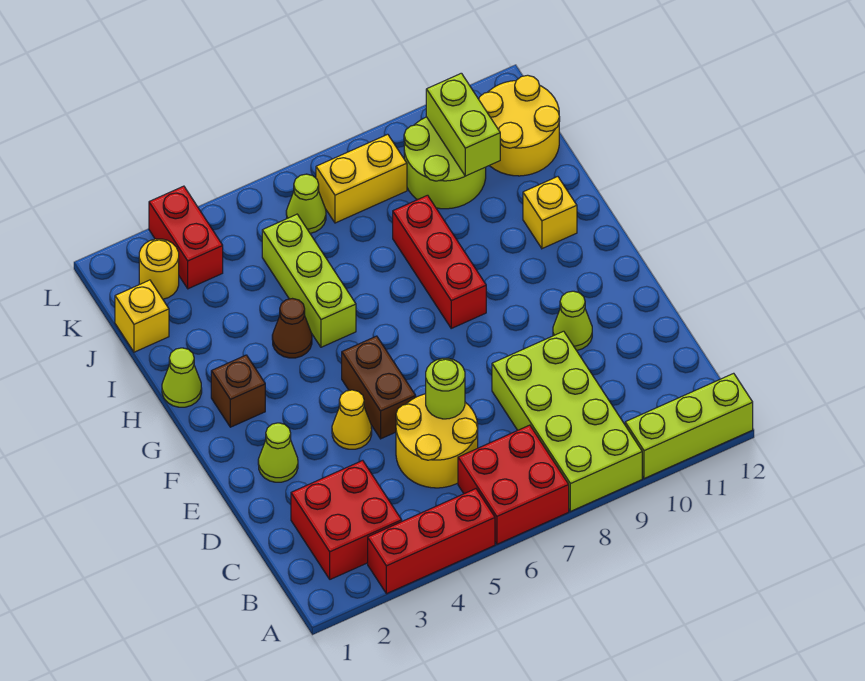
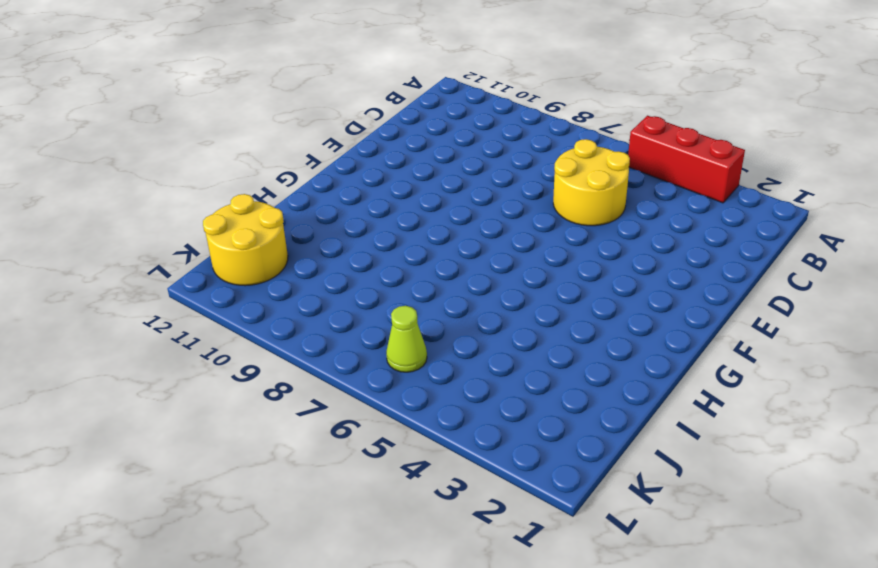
none -> red brick A6:B7 level 1
none -> lime brick A8:D9 level 1
none -> lime brick A10:A12 level 1

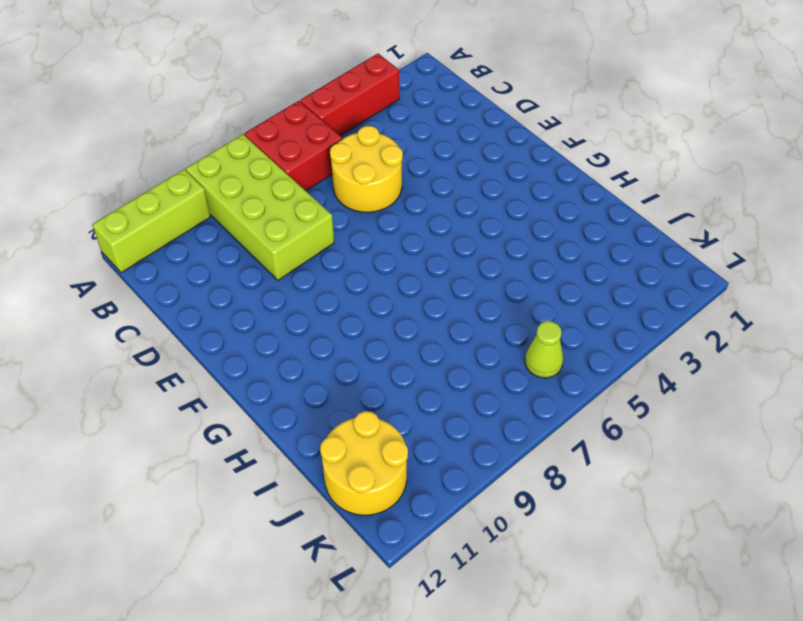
none -> red brick B2:C3 level 1
none -> lime cone E2 level 1
none -> yellow cone E4 level 1

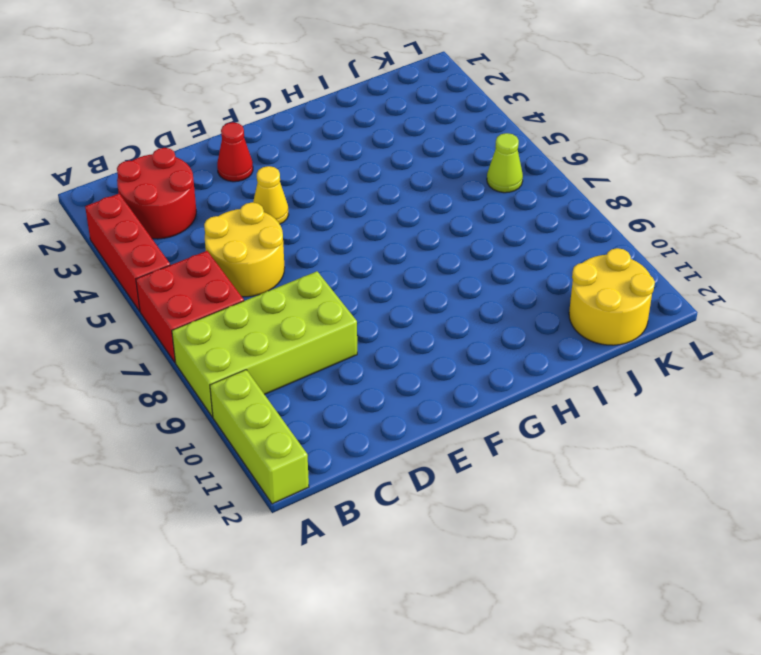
red round brick B2:C3 level 1 -> red brick B2:C3 level 1
red cone E2 level 1 -> lime cone E2 level 1
none -> brown brick E5:F5 level 1
none -> lime cone E10 level 1
none -> brown brick G2 level 1

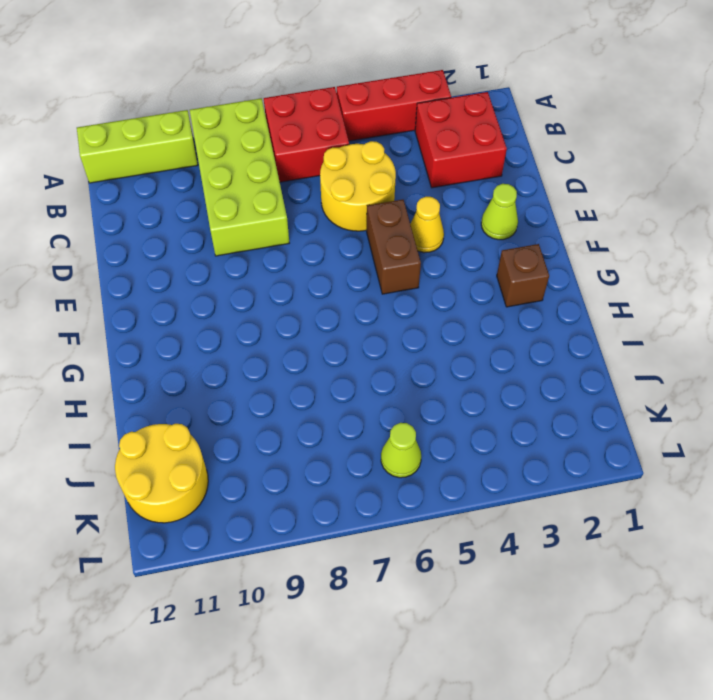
none -> lime cone E10 level 1
none -> red brick G8:I8 level 1
none -> lime cone H1 level 1

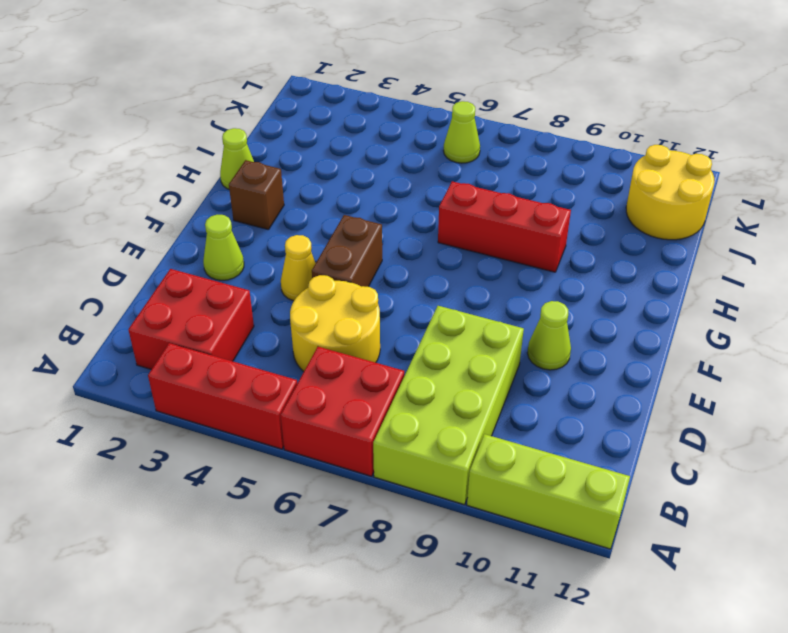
red brick H7:H9 level 1 -> red brick G8:I8 level 1
none -> brown cone H4 level 1
none -> lime brick H5:J5 level 1
none -> yellow brick H11 level 1

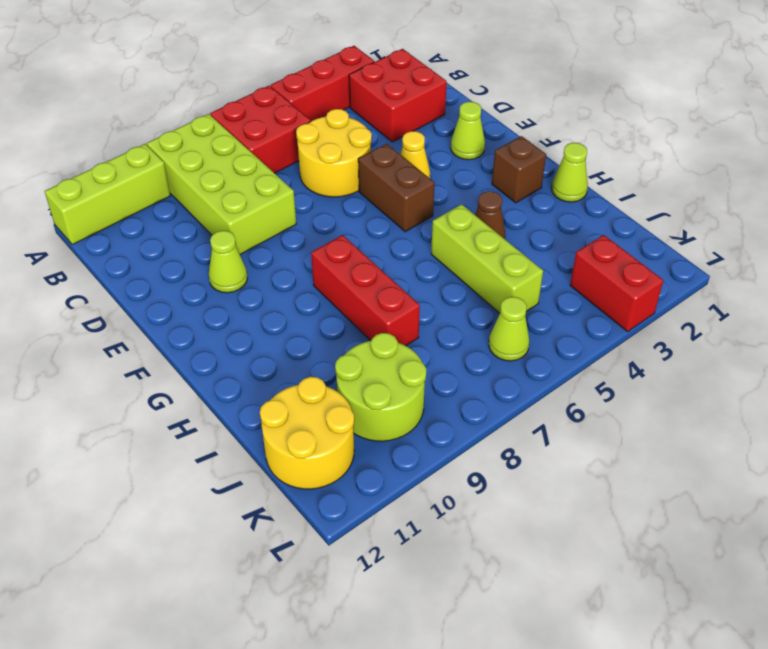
none -> yellow brick H11 level 1
none -> yellow brick J1 level 1
none -> yellow round brick K2 level 1

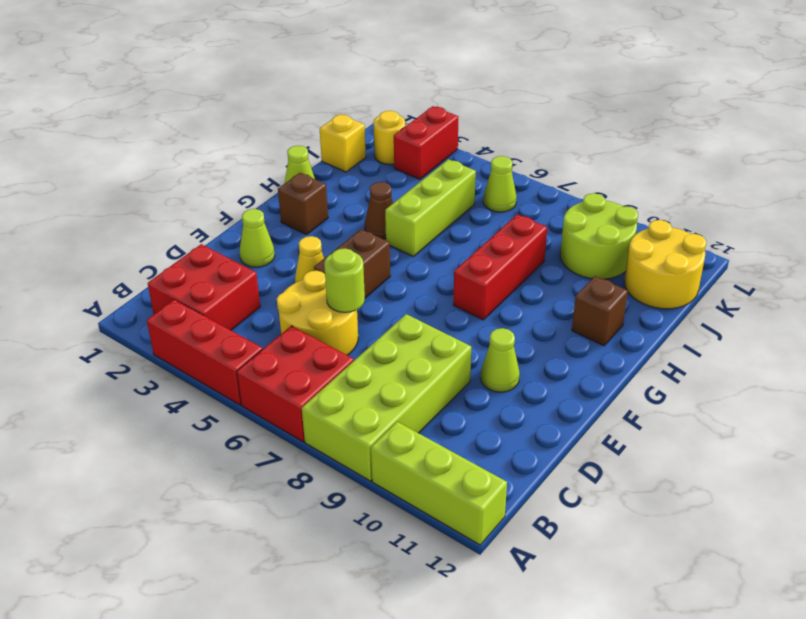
brown brick H11 level 1 -> yellow brick H11 level 1
none -> yellow brick K7:K8 level 1
none -> lime brick J10:K10 level 2

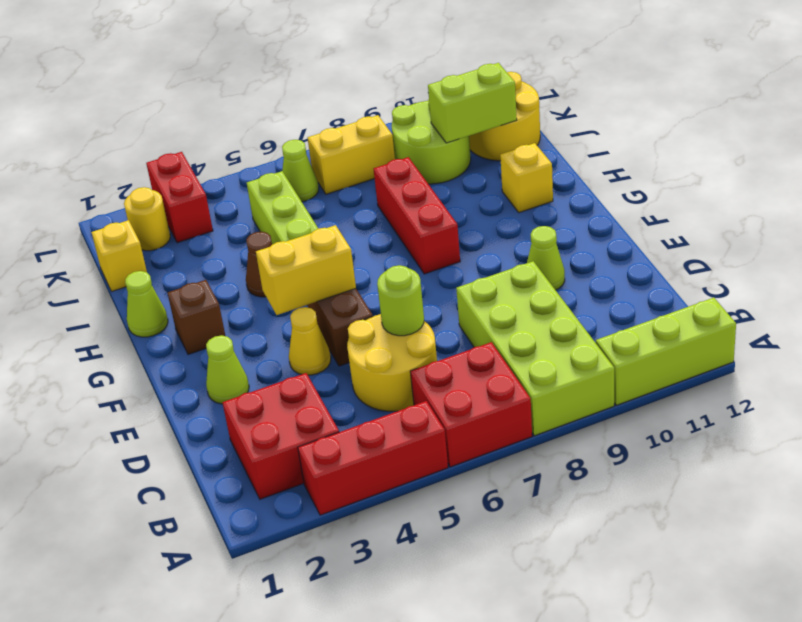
yellow brick F4:F5 level 2 -> none
lime brick J10:J11 level 2 -> lime brick J10:K10 level 2

